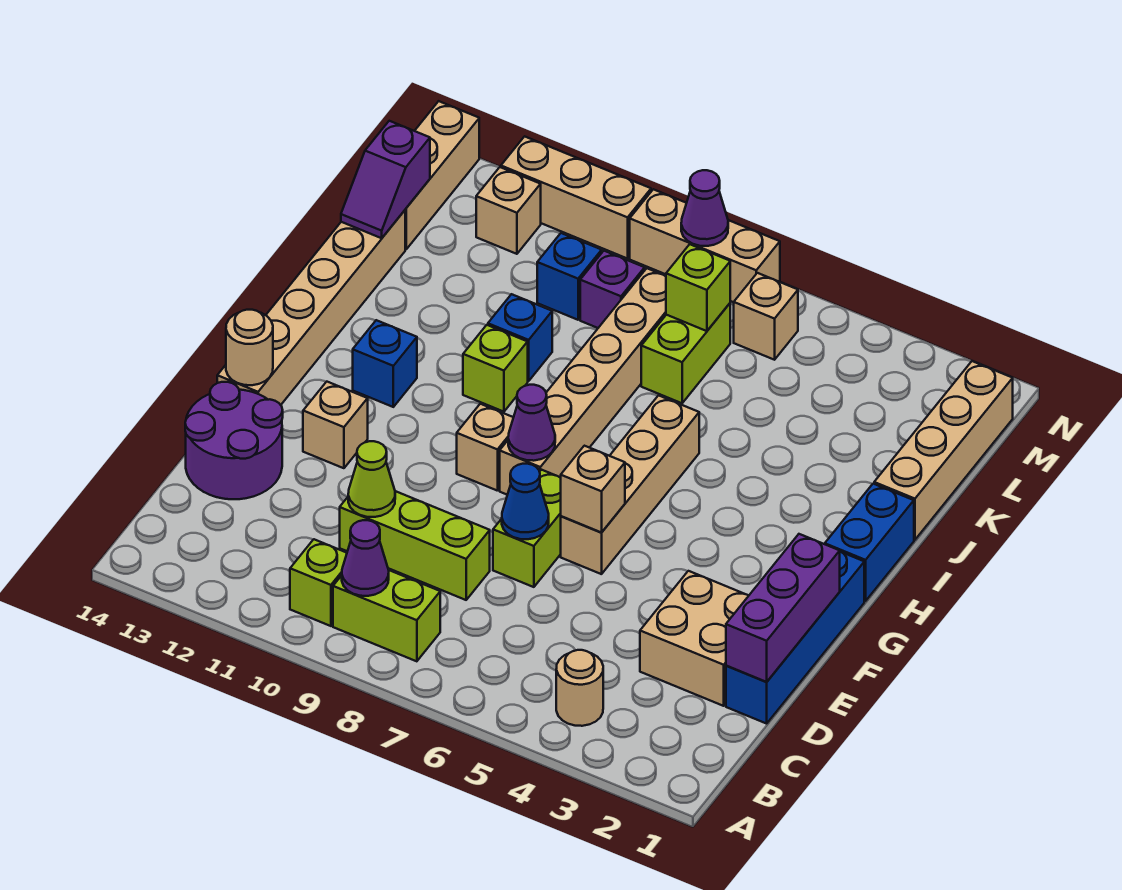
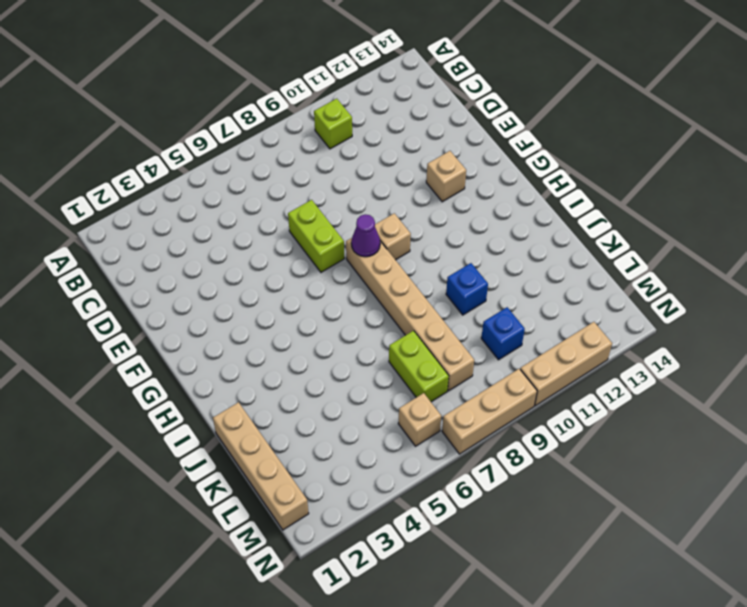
none -> tan round brick B4 level 1
none -> lime brick B8:B9 level 1
none -> blue brick D1:G1 level 1
none -> tan brick D2:E3 level 1

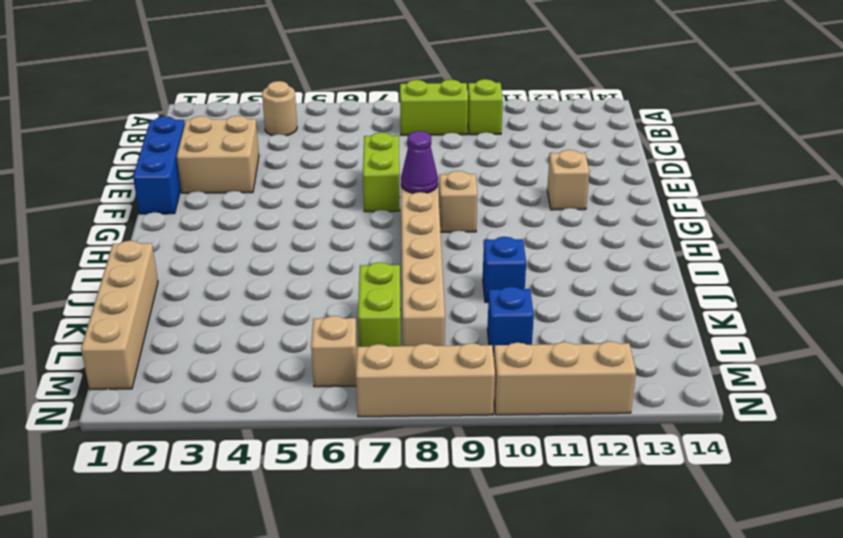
blue brick D1:F1 level 1 -> blue brick D1:G1 level 1
none -> lime brick D8:D10 level 1
none -> purple round brick D13:E14 level 1
none -> tan brick F6:I6 level 1
none -> tan brick F14:K14 level 1

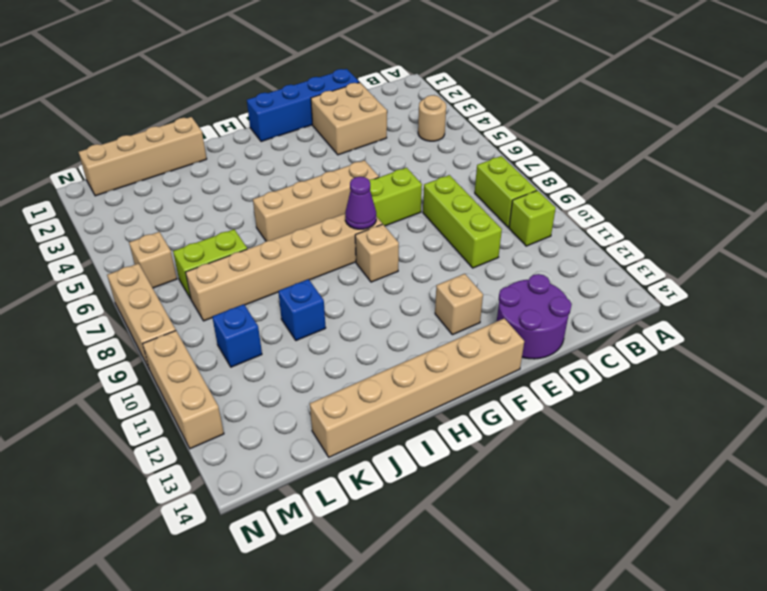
none -> blue brick H1:I1 level 1
none -> blue brick H12 level 1
none -> lime brick I10 level 1
none -> purple brick L9 level 1

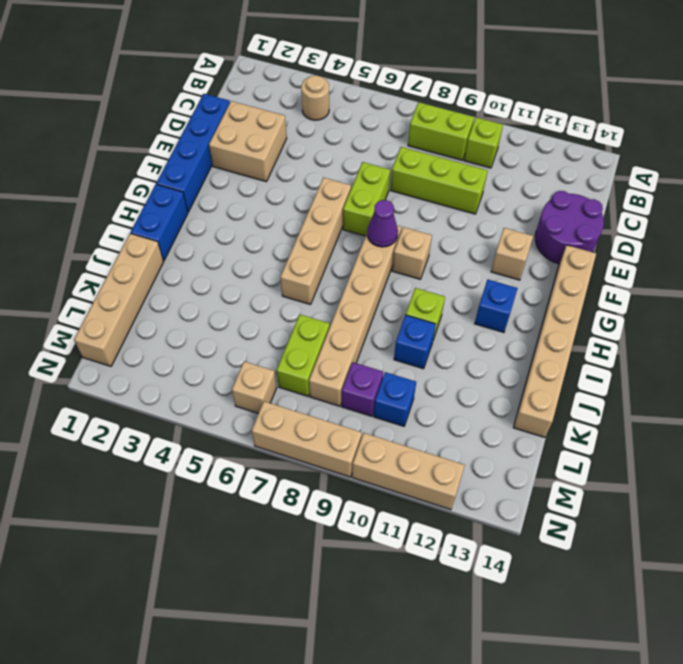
none -> tan brick L14:N14 level 1
none -> tan brick M12 level 1
none -> purple cone B9 level 2
none -> purple brick D1:F1 level 2

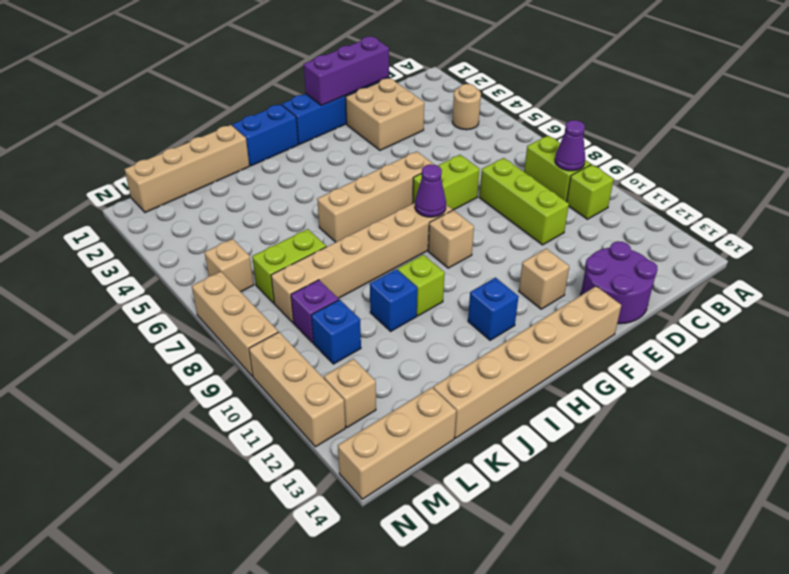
none -> lime cone D10 level 2
none -> blue cone E7 level 2
none -> tan brick F6 level 2
none -> tan round brick F14 level 2

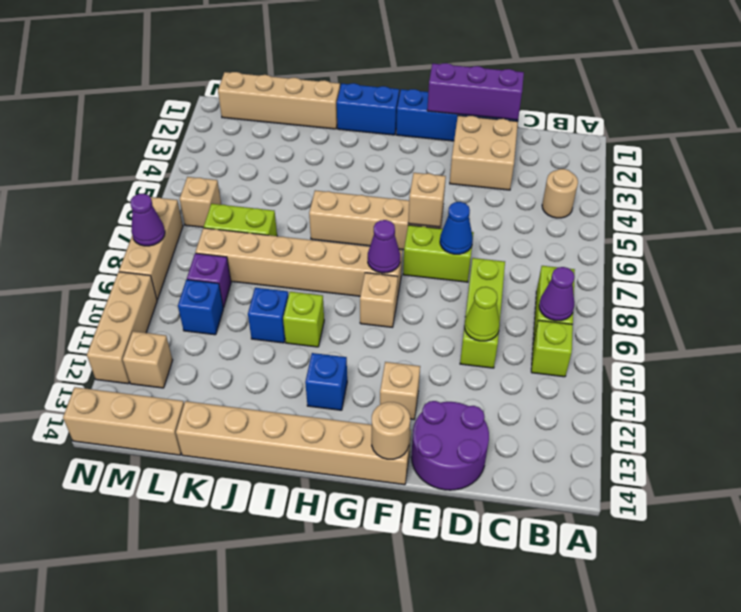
none -> purple slope K14:L14 level 2 top L
none -> lime brick L7 level 2

